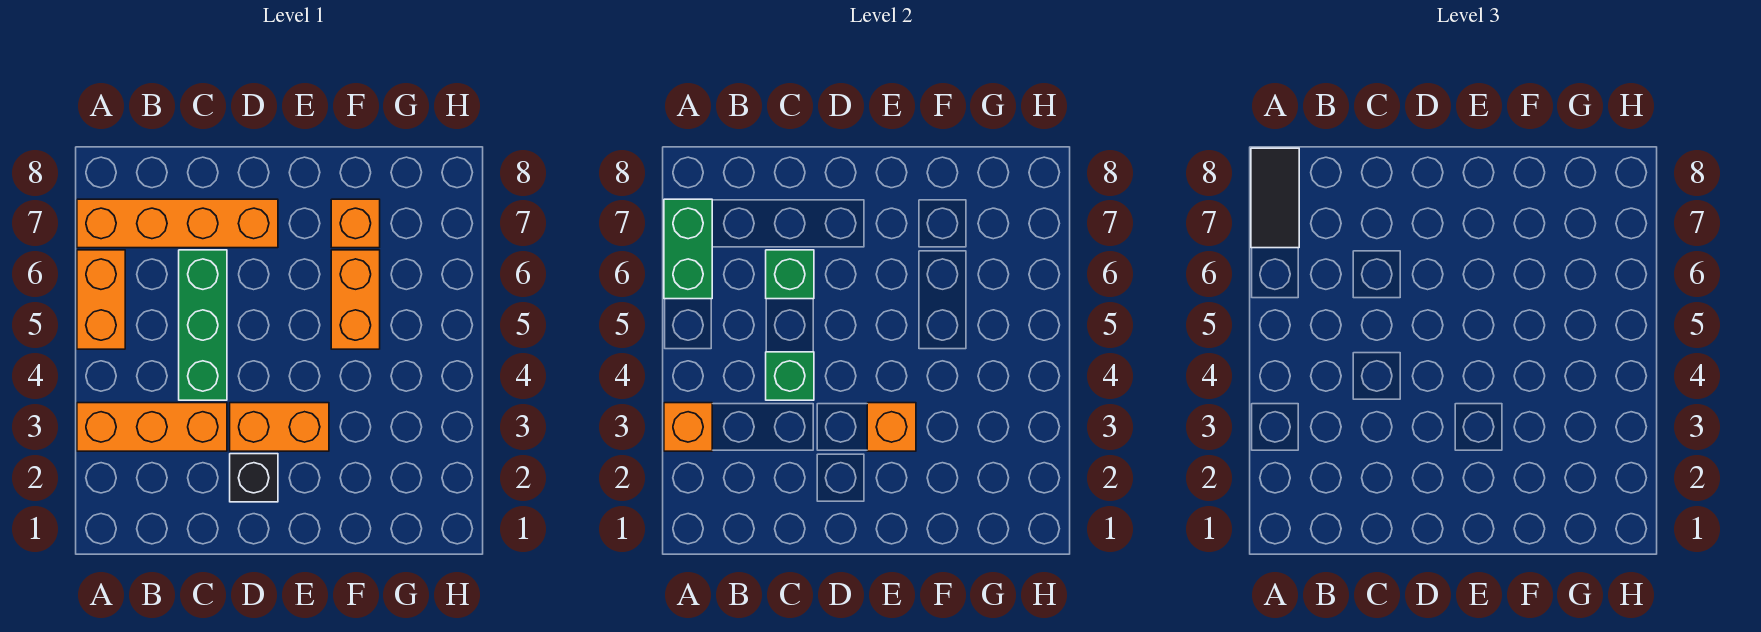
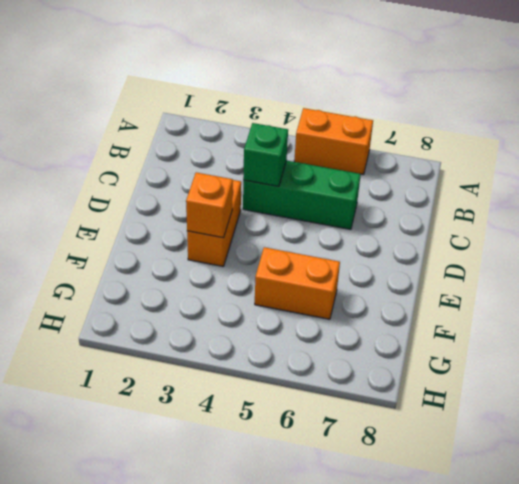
none -> orange brick A3:C3 level 1
none -> orange brick A7:D7 level 1
none -> black brick D2 level 1

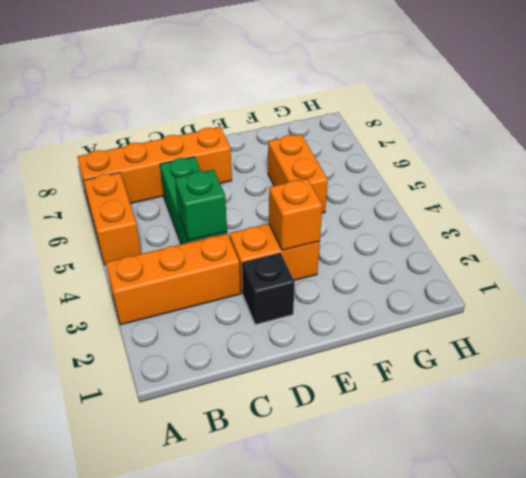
none -> orange brick F7 level 1
none -> orange brick A3 level 2
none -> green brick A6:A7 level 2

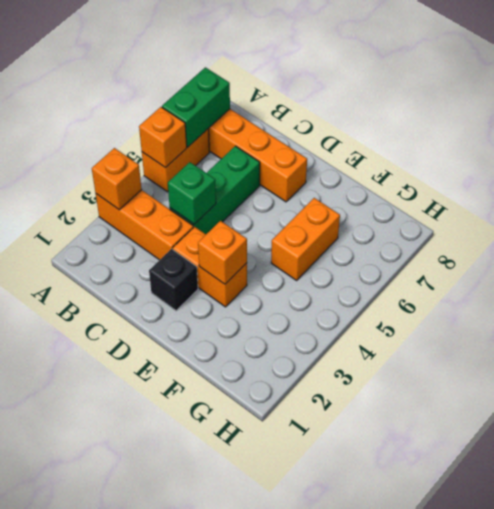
orange brick A5 level 2 -> orange brick F7 level 1
none -> green brick C6 level 2
none -> black tile A7:A8 level 3

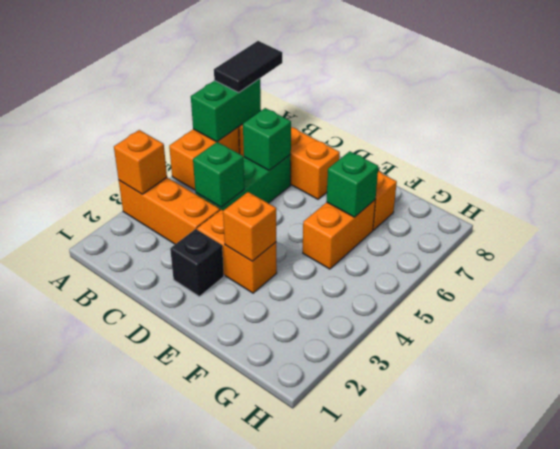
green brick F6 level 2 -> none

